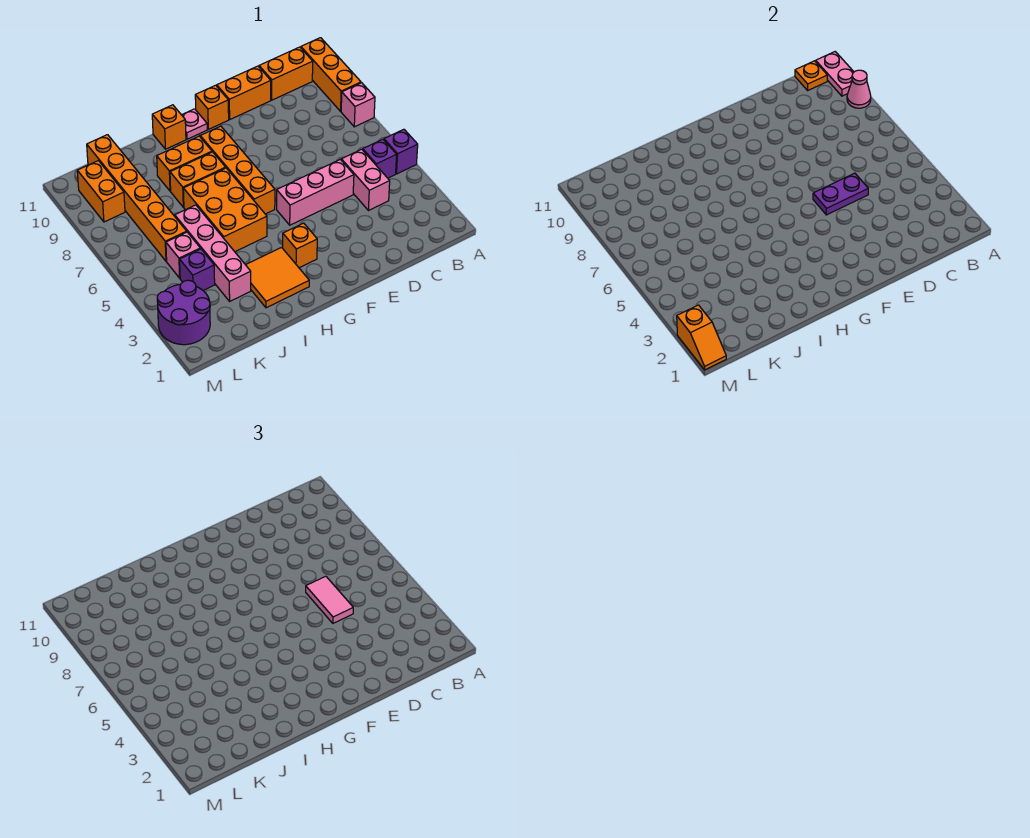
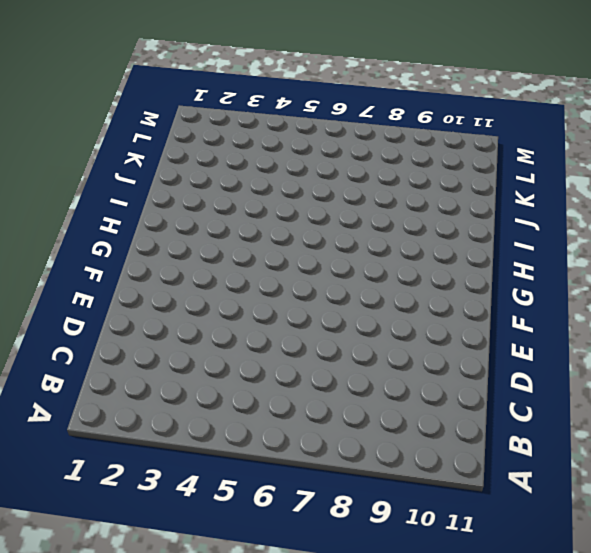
none -> purple brick A5 level 1
none -> pink brick A8 level 1
none -> orange brick A9:A11 level 1

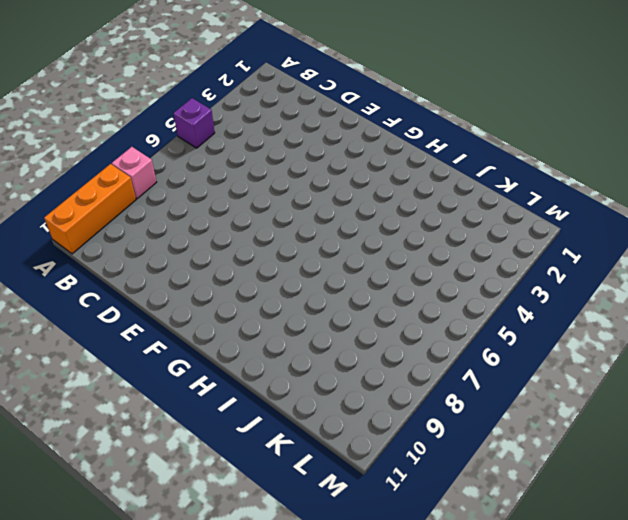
none -> purple brick B5 level 1
none -> orange brick B11:C11 level 1
none -> pink brick C4:C5 level 1

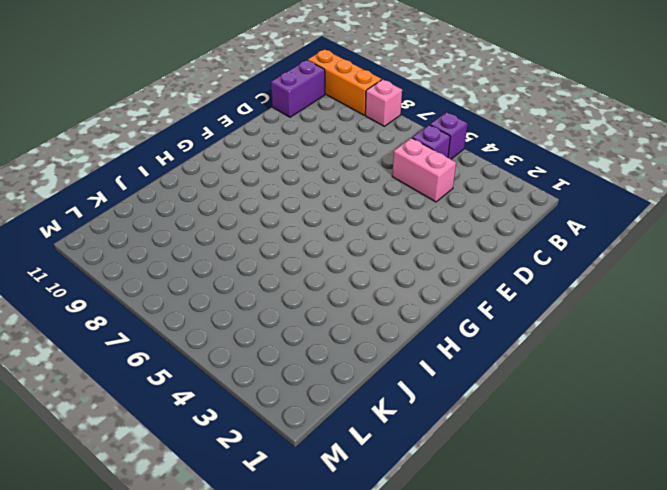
purple brick B11:C11 level 1 -> orange brick B11:C11 level 1
none -> pink brick D5:F5 level 1
none -> orange brick D11:E11 level 1
none -> orange brick F11 level 1

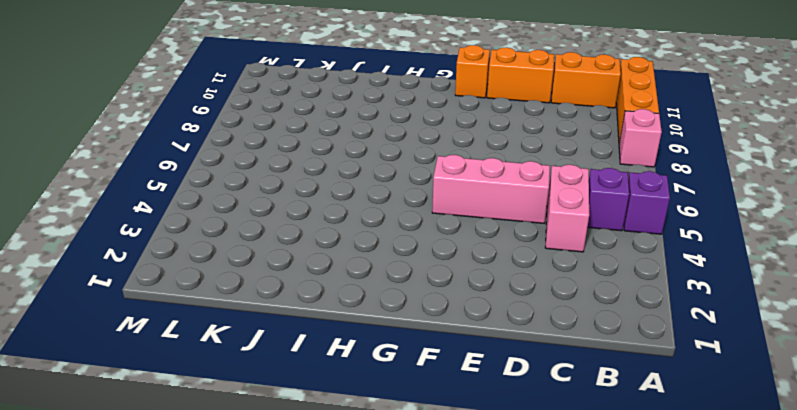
none -> orange brick G3 level 1
none -> orange brick G6:G9 level 1
none -> pink plate G11 level 1

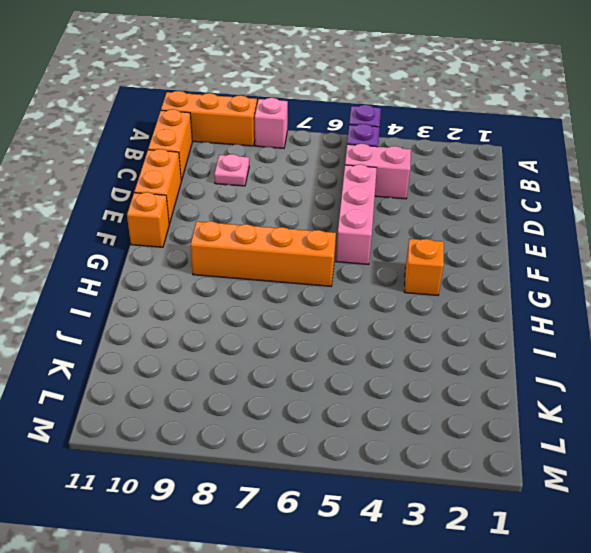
pink plate C9 level 1 -> pink plate G11 level 1
none -> orange tile H2:I3 level 1
none -> orange brick H5:I7 level 1
none -> orange brick H8:I8 level 1

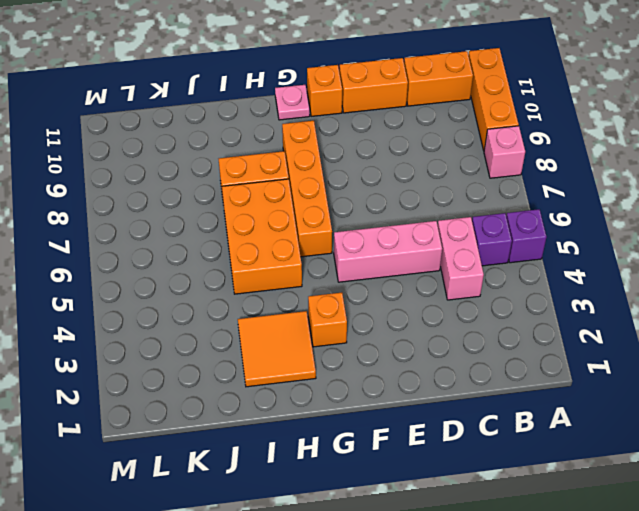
none -> orange brick H9:I9 level 1
none -> orange brick H11 level 1
none -> pink brick J3:J6 level 1

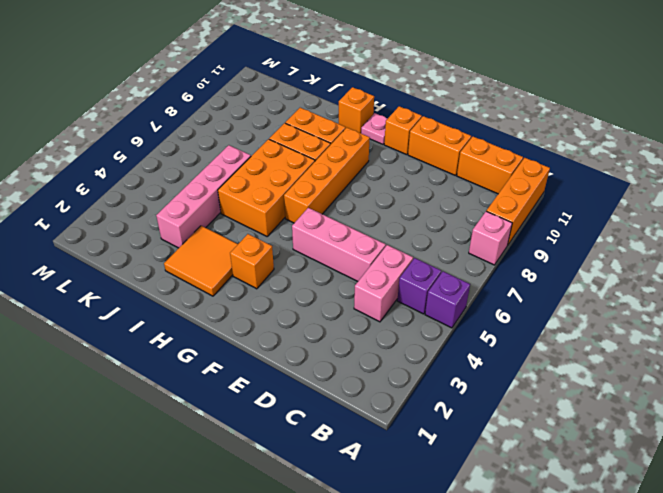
none -> purple brick K4 level 1
none -> pink brick K5 level 1
none -> orange brick K6:K11 level 1

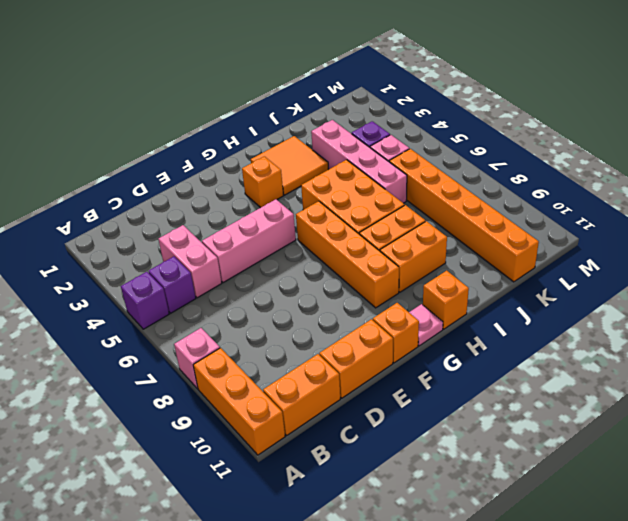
none -> purple round brick L2:M3 level 1
none -> orange brick L9:L10 level 1
none -> pink cone A9 level 2

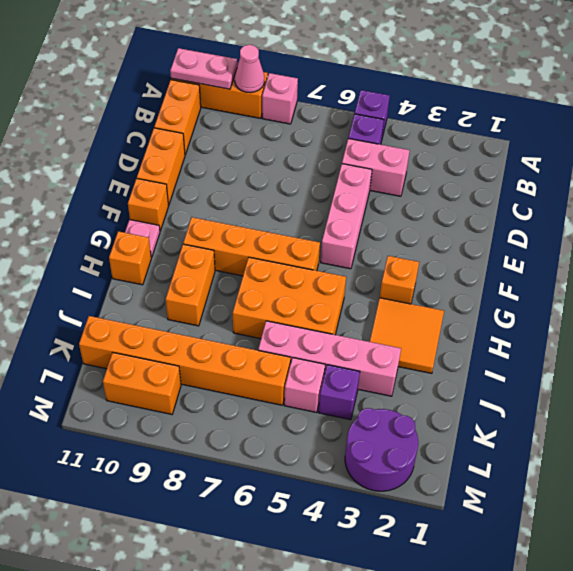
none -> orange brick H8:I8 level 1
none -> orange plate B11 level 2
none -> purple plate D5:E5 level 2

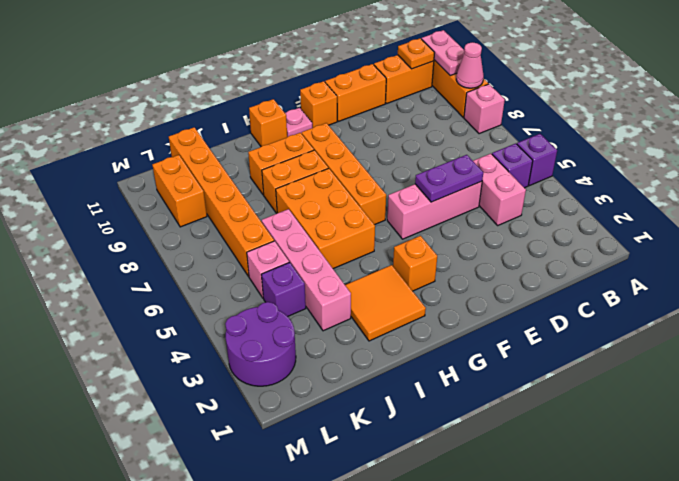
none -> orange slope M1:M2 level 2 top 2
none -> pink tile D5:D6 level 3

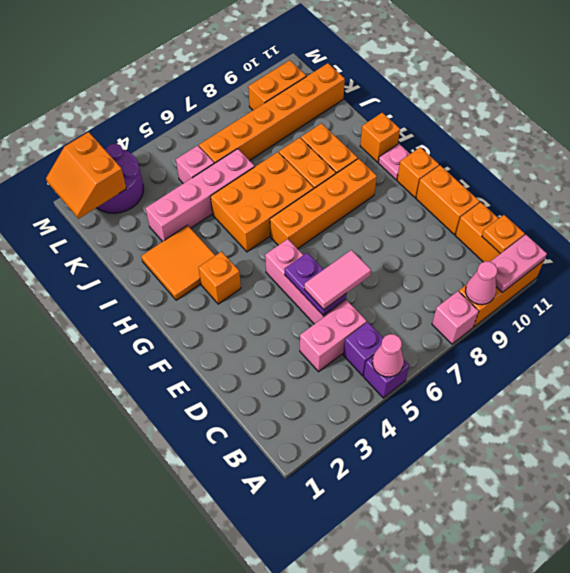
pink cone A5 level 2 -> none
orange slope L1:M2 level 2 top 2 -> orange slope M1:M2 level 2 top 2
none -> purple brick K4 level 1

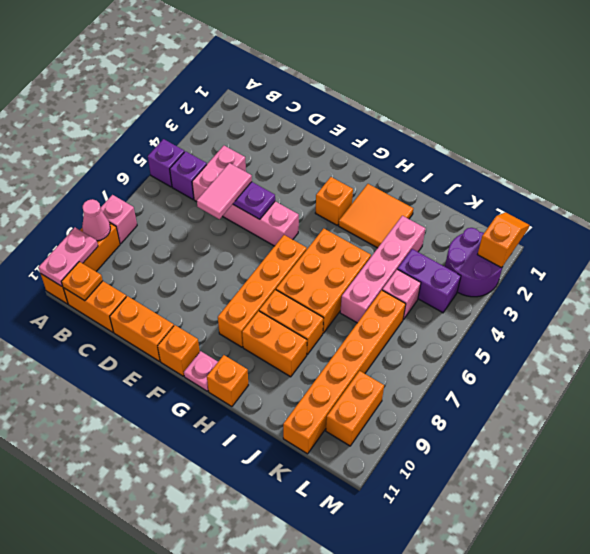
purple brick K4:L4 level 1 -> purple brick K4 level 1

